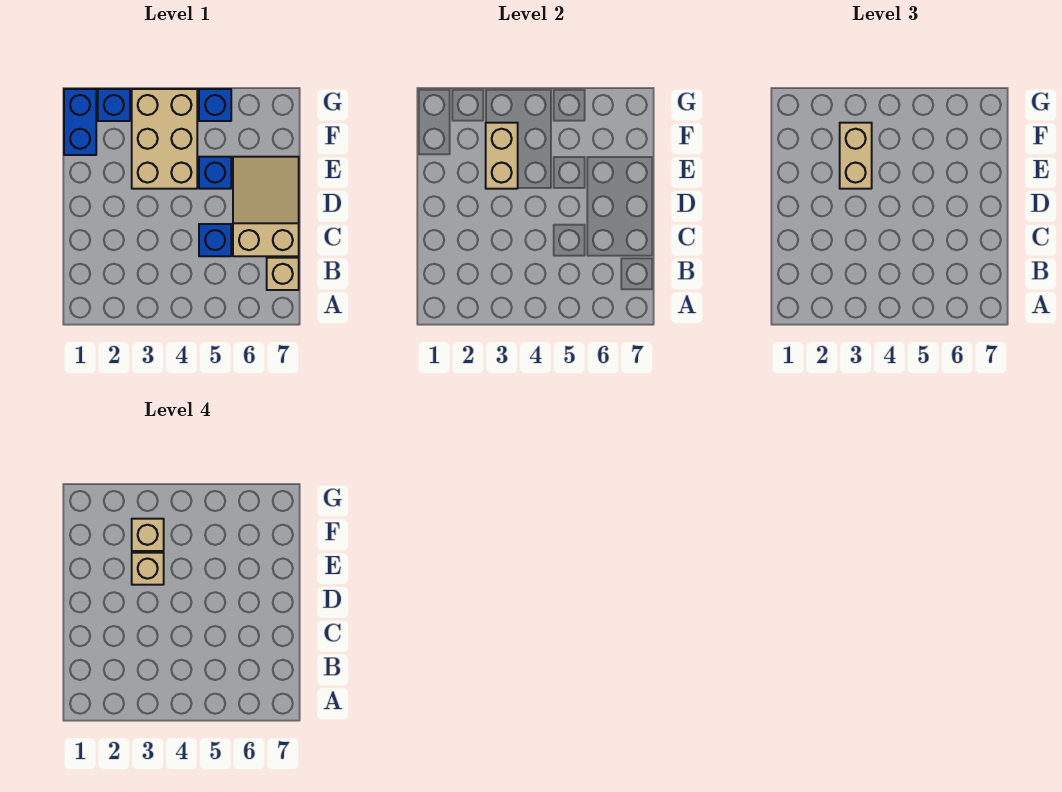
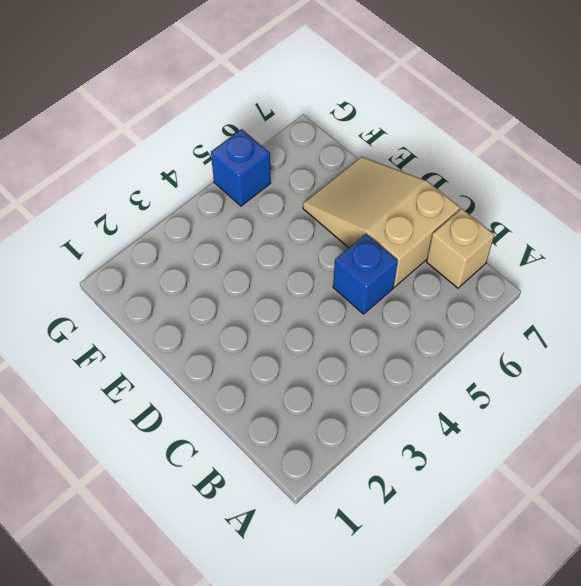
none -> tan brick E3:G4 level 1
none -> blue brick E5 level 1
none -> blue brick F1:G1 level 1

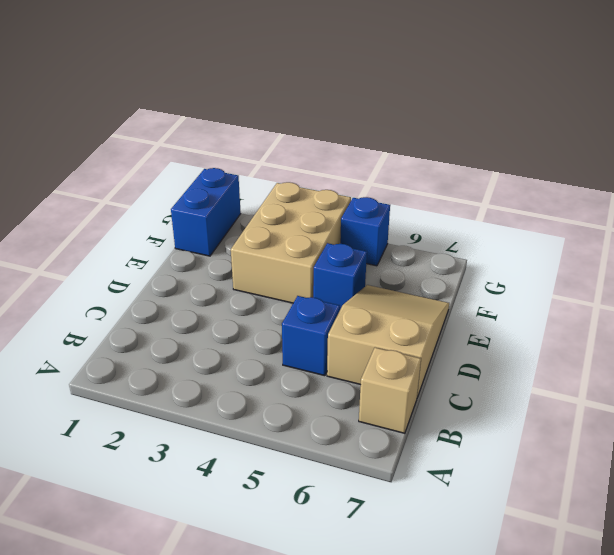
none -> blue brick G2 level 1
none -> tan brick E3:F3 level 2
none -> tan brick E3:F3 level 3

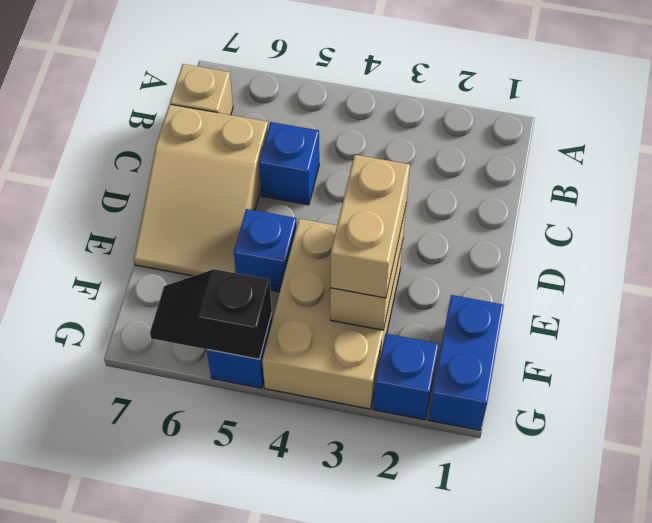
black slope G5:G6 level 2 top 5 -> none
none -> tan brick E3 level 4
none -> tan brick F3 level 4

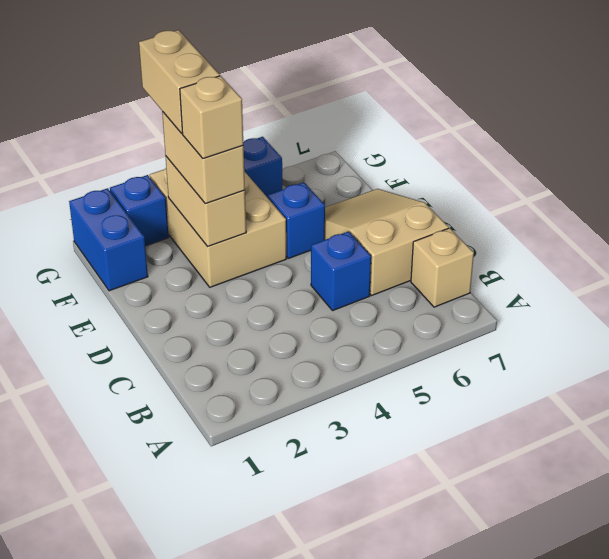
tan brick F3:G3 level 4 -> tan brick F3 level 4

